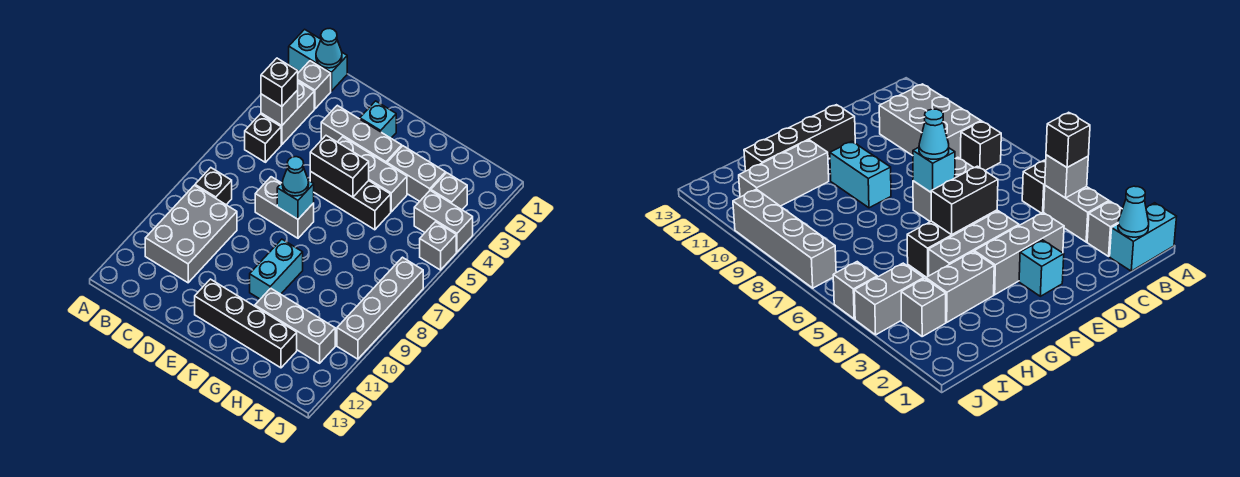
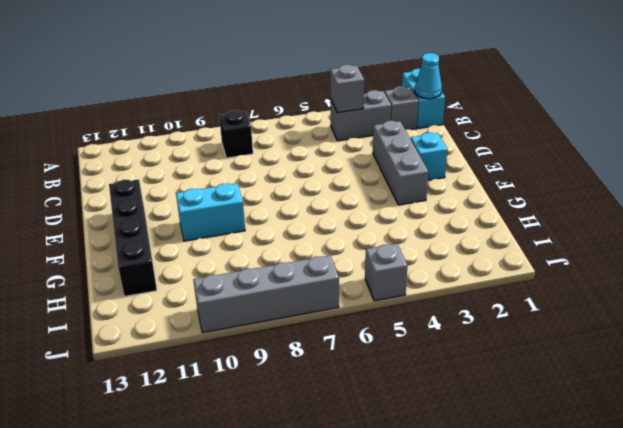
none -> black brick B5 level 1
none -> grey brick B9:C11 level 1
none -> grey brick D7:E7 level 1

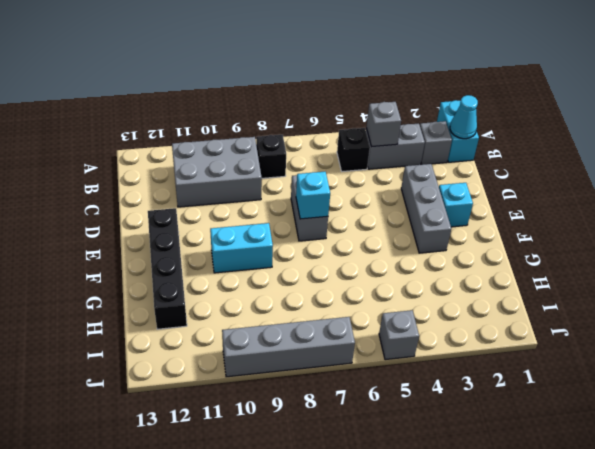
none -> grey brick E4:G4 level 1
none -> black brick E5:G5 level 1
none -> grey brick G3:H3 level 1

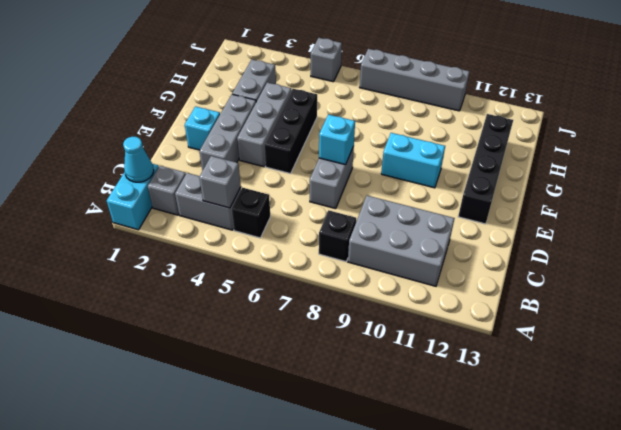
none -> grey brick G11:I11 level 1
none -> grey brick I3 level 1
none -> grey brick I4:J4 level 1

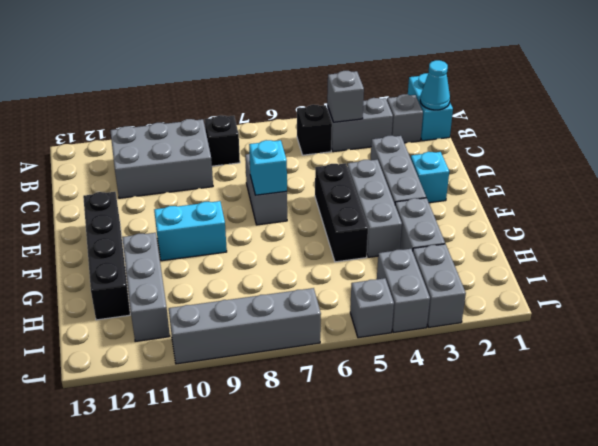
grey brick I3:J3 level 1 -> grey brick I3 level 1
none -> black brick E5:F5 level 2
none -> black brick B4 level 3
none -> cyan cone E7 level 3

